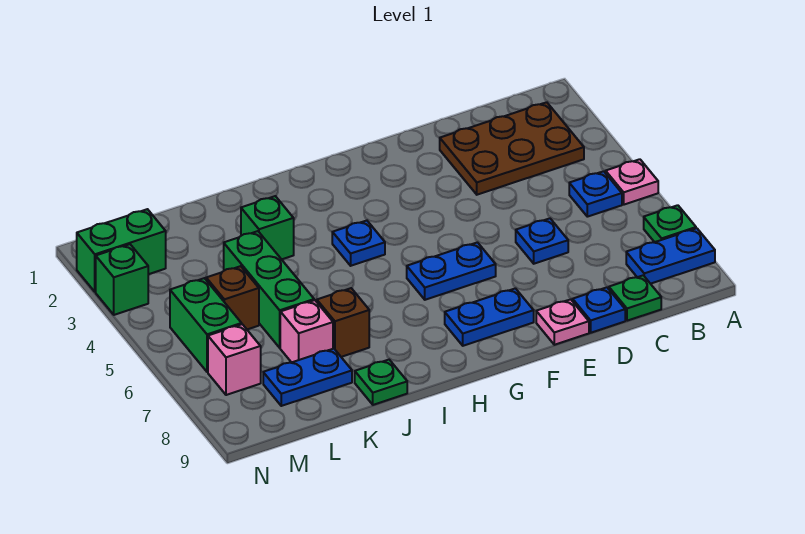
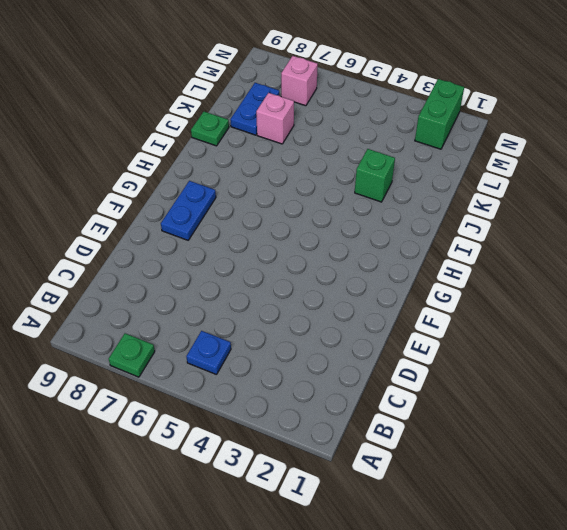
none -> pink plate A5 level 1
none -> blue plate A8:B8 level 1
none -> brown plate B2:D3 level 1

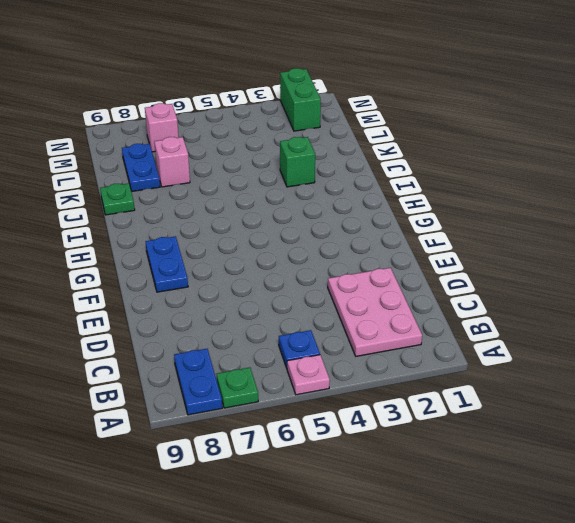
pink plate B2:D3 level 1 -> brown plate B2:D3 level 1
none -> green plate C9 level 1
none -> blue plate D6 level 1
none -> blue plate D9 level 1

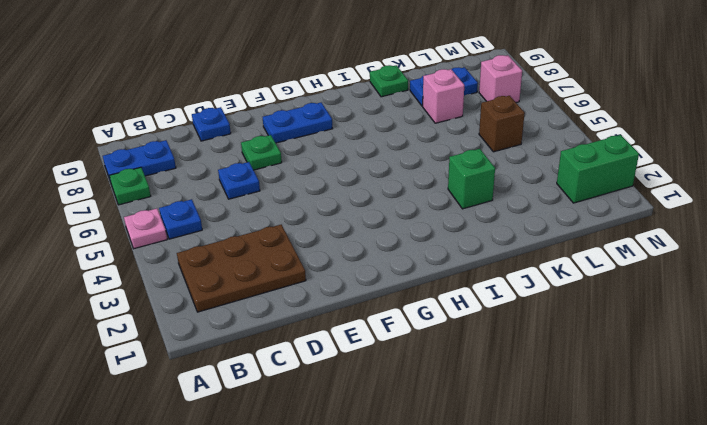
green plate E7 level 1 -> green plate C9 level 1
none -> pink plate E9 level 1
none -> blue plate F6:G6 level 1
none -> blue plate H4 level 1

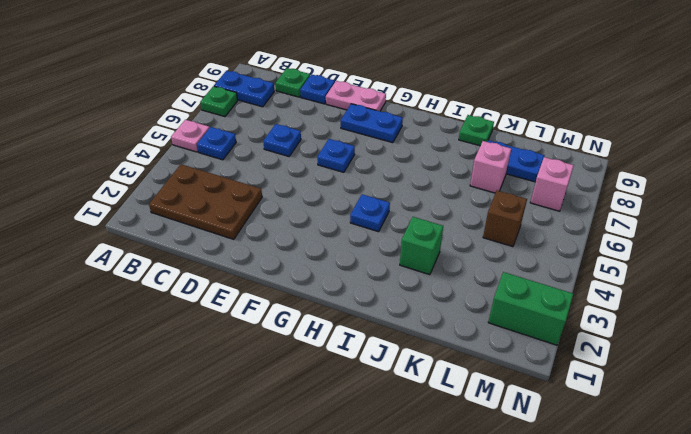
pink plate E9:F9 level 1 -> pink plate E9 level 1
blue plate F6 level 1 -> blue plate F6:G6 level 1
none -> brown brick J7 level 1
none -> green brick K4:K6 level 1
none -> green brick M5:M6 level 1

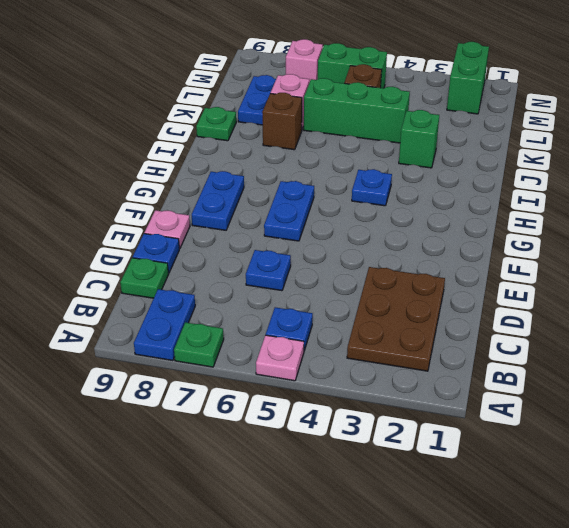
none -> green brick N3 level 1

